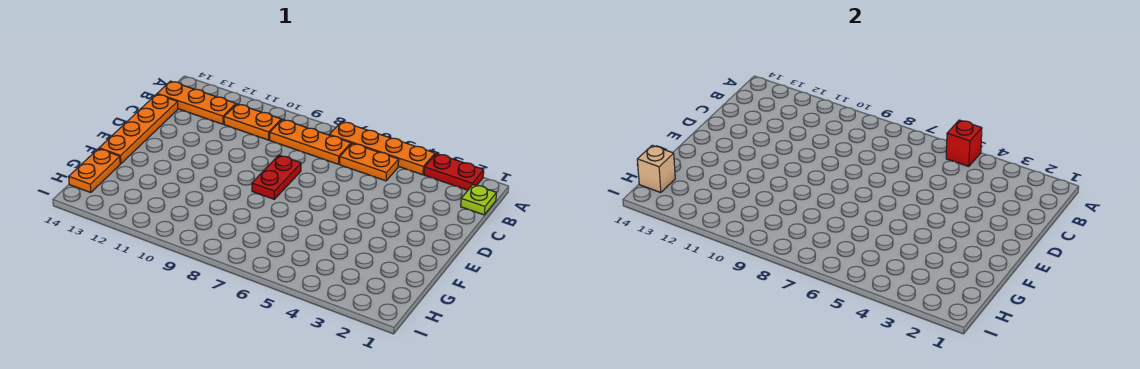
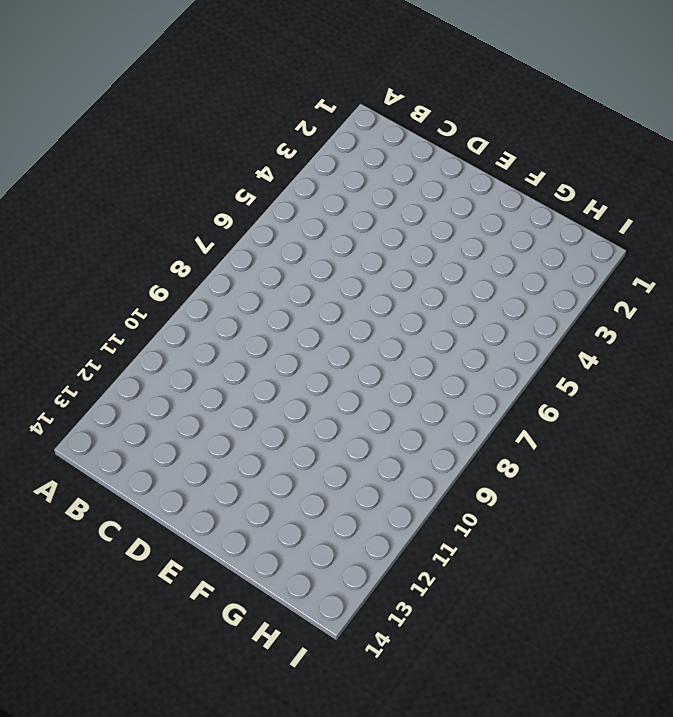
none -> red plate A2:A3 level 1
none -> orange plate A4:A7 level 1
none -> lime plate B1 level 1

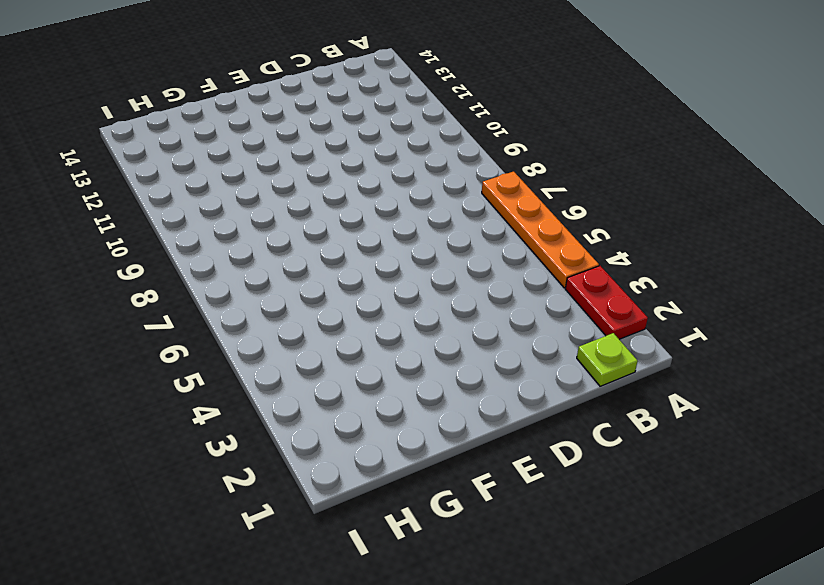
none -> orange plate B5:B6 level 1
none -> orange plate B7:B9 level 1
none -> orange plate B10:B11 level 1

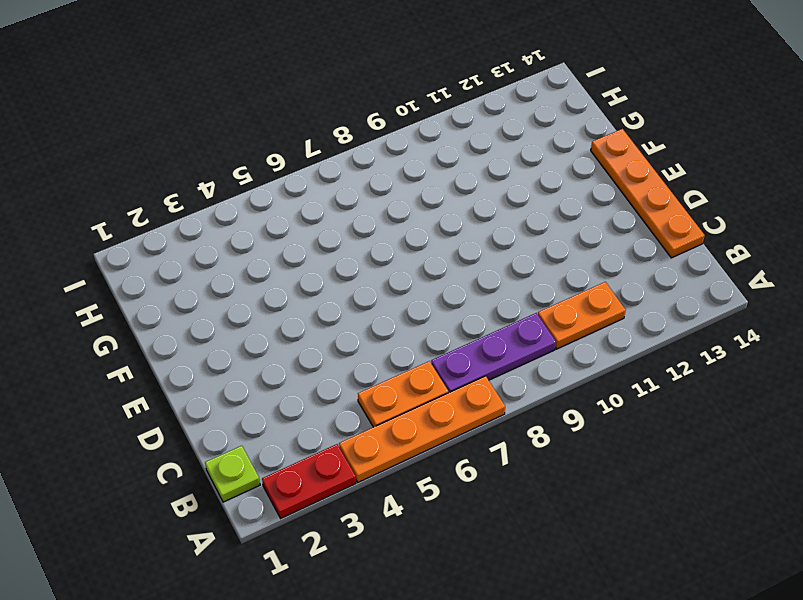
purple plate B7:B9 level 1 -> orange plate B7:B9 level 1
none -> orange plate B12:B14 level 1
none -> red plate D8:E8 level 1
none -> orange plate G14:H14 level 1

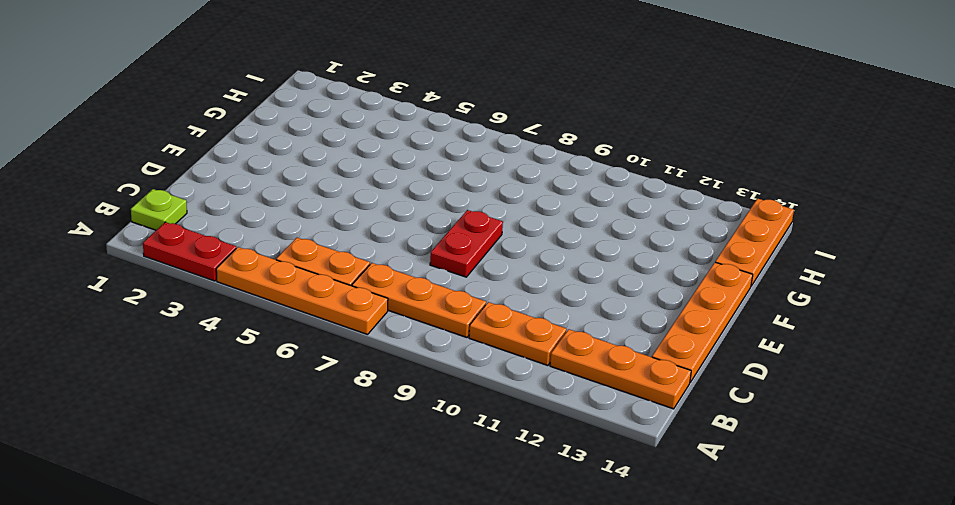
orange plate G14:I14 level 1 -> orange plate G14:H14 level 1
none -> red brick A5 level 2
none -> tan brick H14 level 2

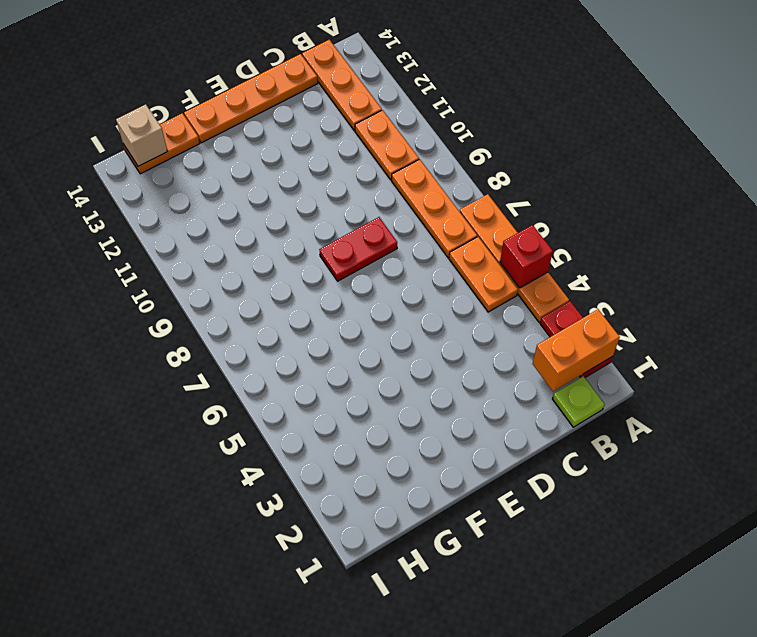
orange brick A2:B2 level 2 -> none

